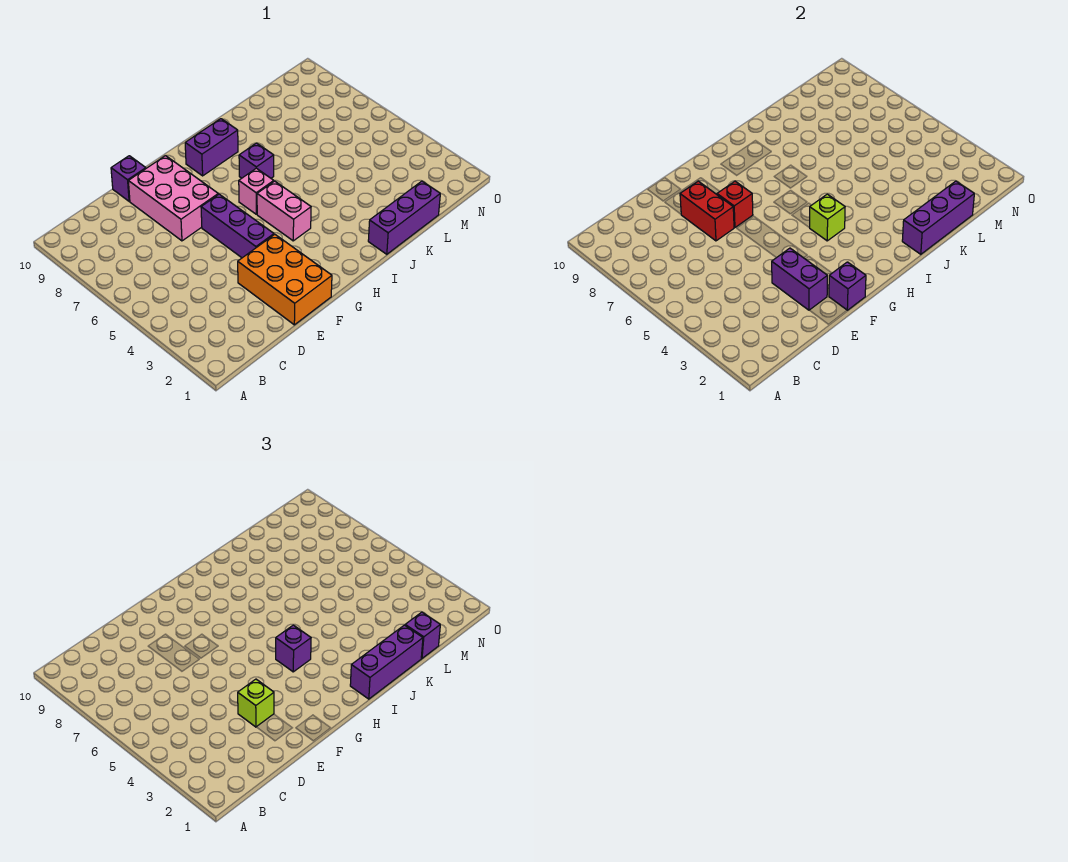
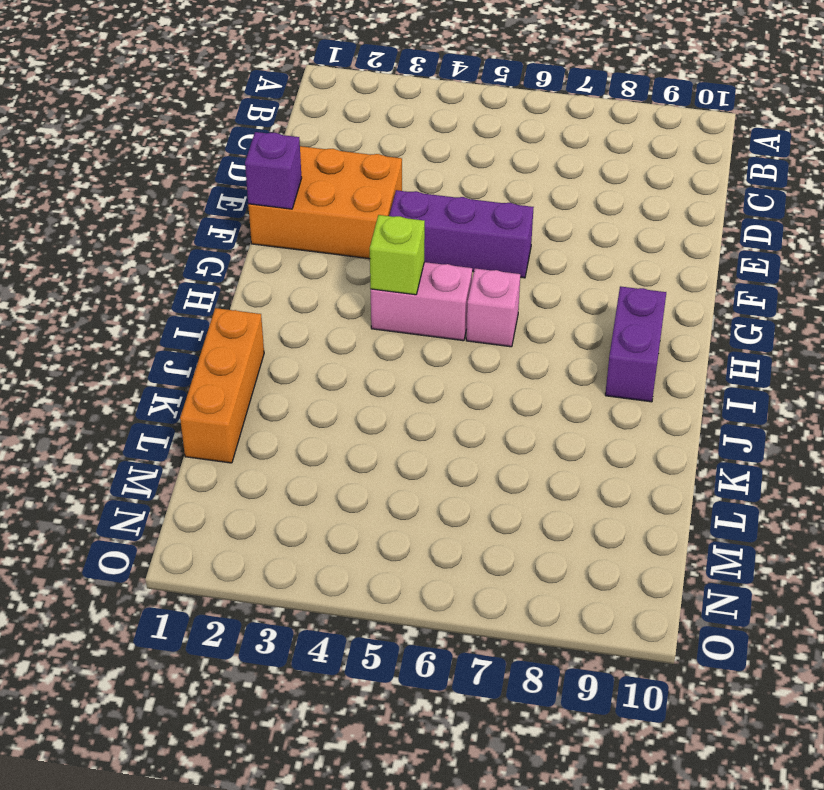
orange brick J1:L1 level 1 -> purple brick J1:L1 level 1
none -> pink brick E7:F9 level 1
none -> purple brick E10 level 1
none -> purple brick I7 level 1

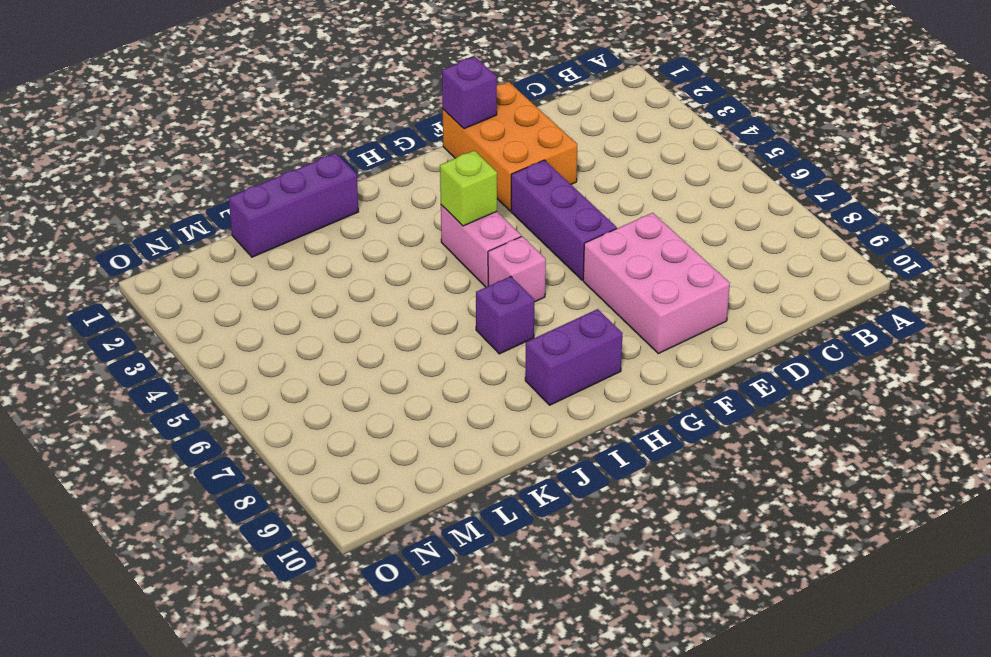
none -> purple brick E10 level 1
none -> purple brick E2:E3 level 2
none -> red brick E7:E8 level 2

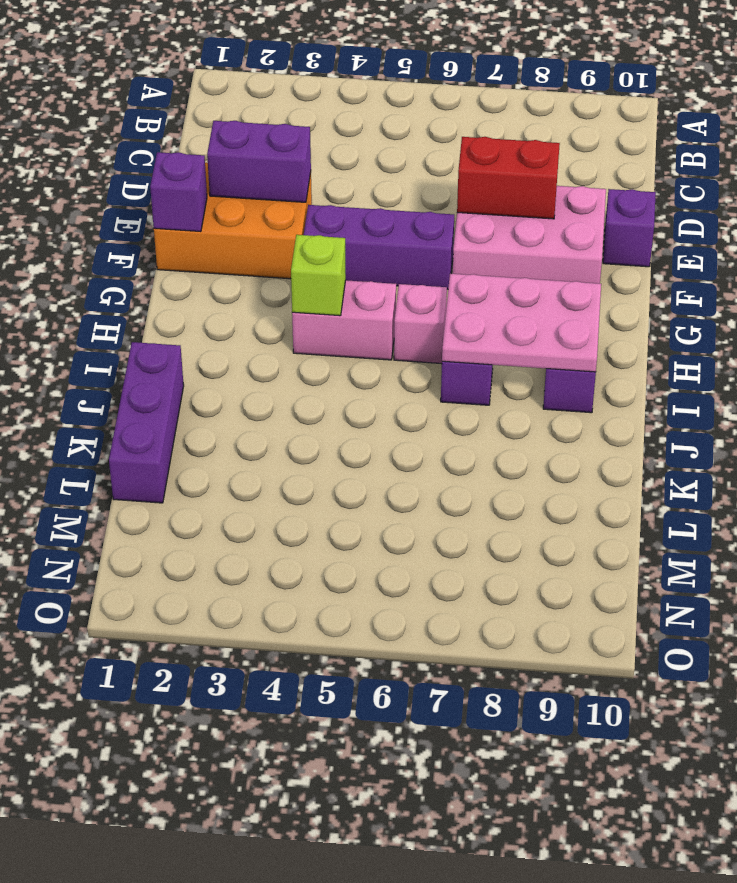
pink plate H7:I9 level 2 -> none
none -> red brick F7 level 2
none -> purple brick J1:L1 level 2
none -> lime brick E3 level 3

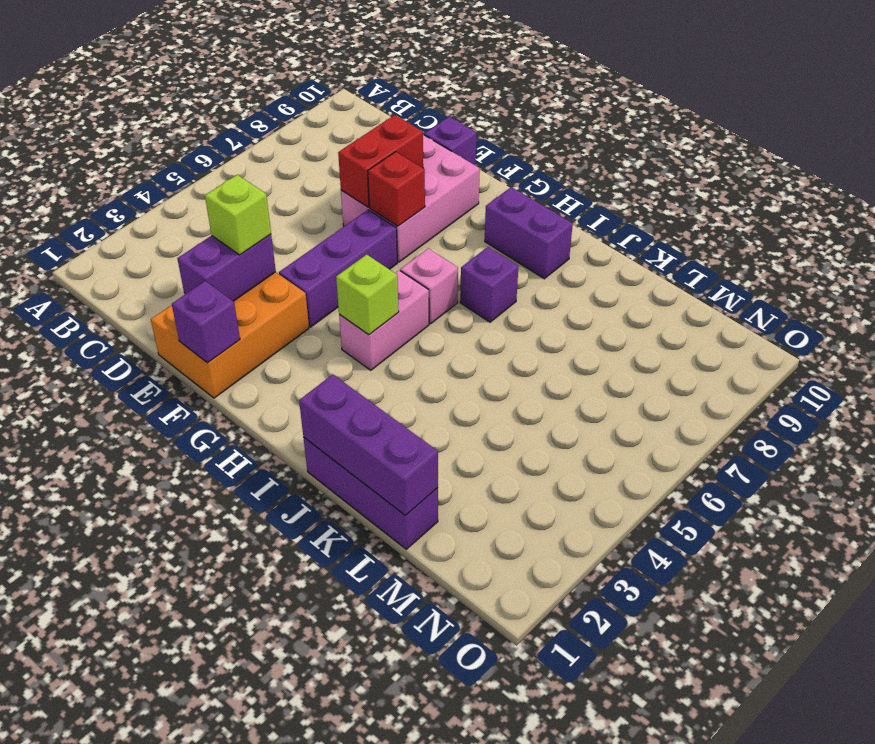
none -> purple brick H4 level 3
none -> purple brick I1:K1 level 3
none -> purple brick L1 level 3

